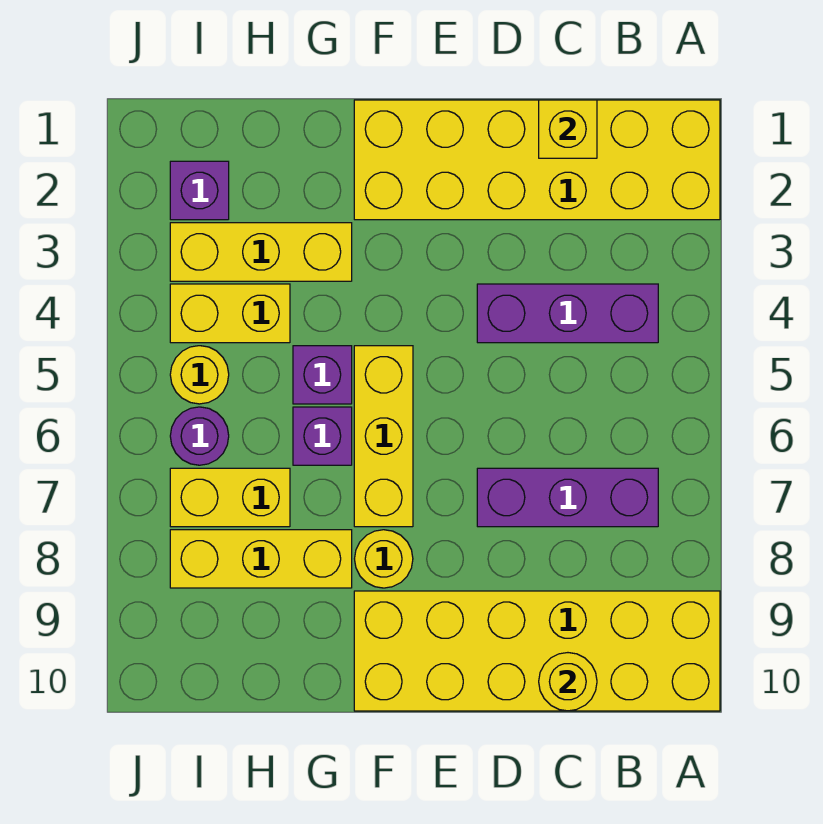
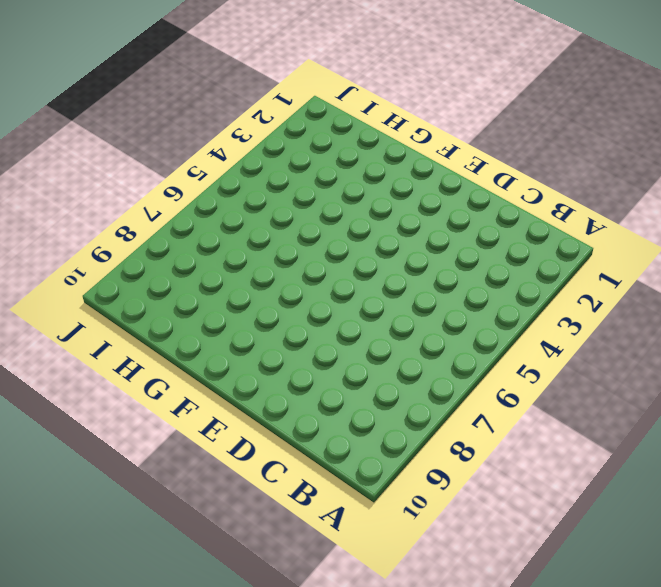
none -> yellow brick A1:F2 level 1
none -> yellow brick A9:F10 level 1
none -> purple brick B4:D4 level 1

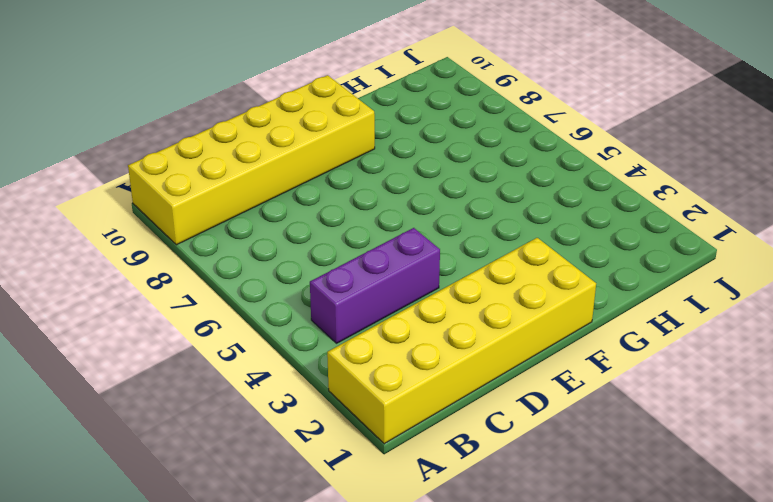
none -> purple brick B7:D7 level 1
none -> yellow brick F5:F7 level 1
none -> yellow round brick F8 level 1

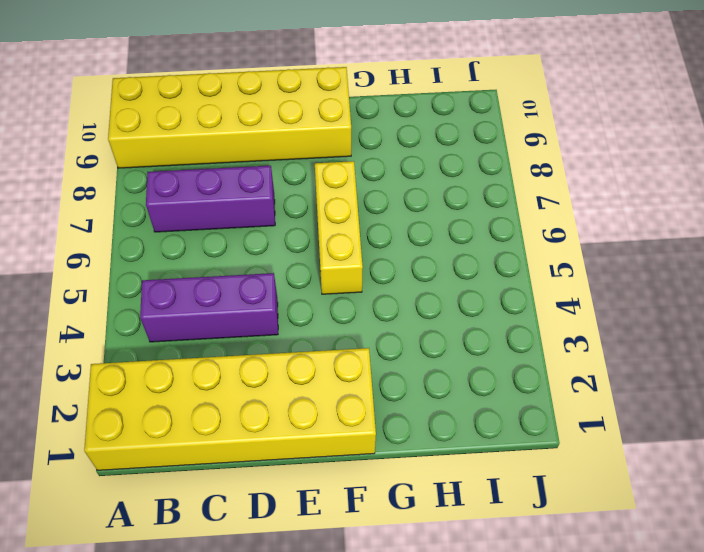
none -> yellow round brick F8 level 1
none -> yellow brick G3:I3 level 1
none -> purple brick G5 level 1

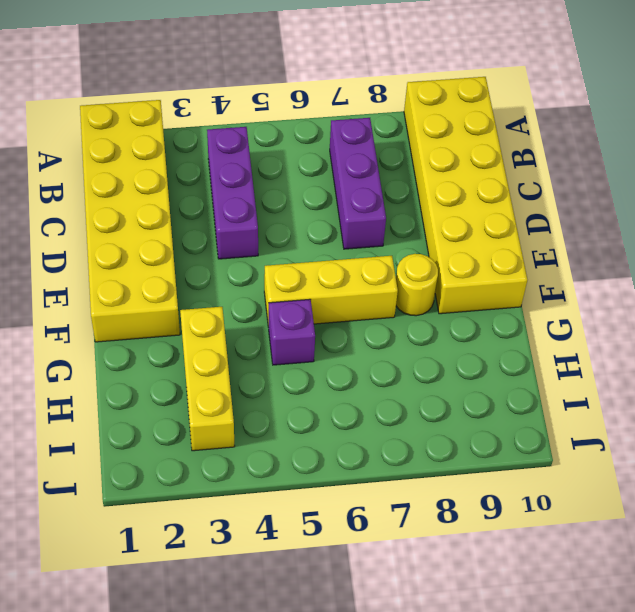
none -> purple brick G6 level 1
none -> yellow brick G8:I8 level 1
none -> yellow brick H4:I4 level 1

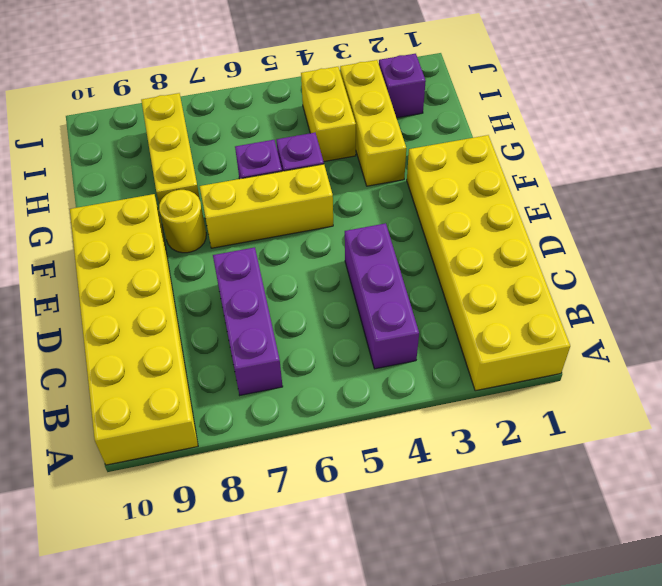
none -> yellow brick H7:I7 level 1
none -> yellow round brick I5 level 1
none -> purple round brick I6 level 1

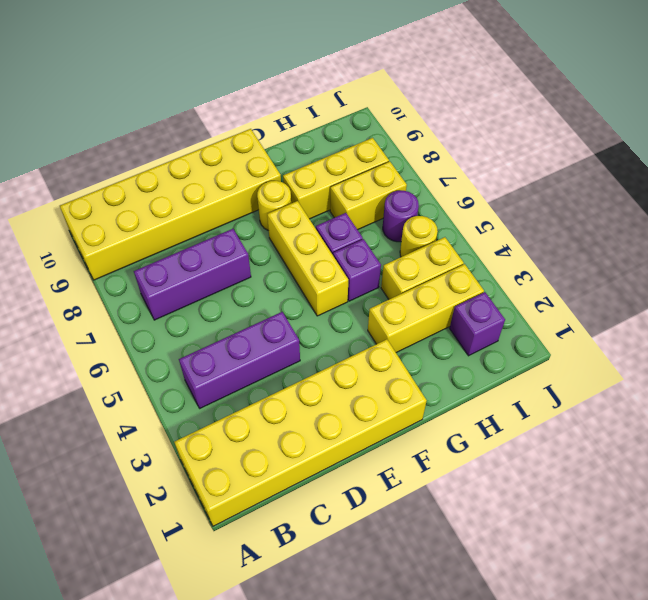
none -> yellow brick C1 level 2
none -> yellow round brick C10 level 2

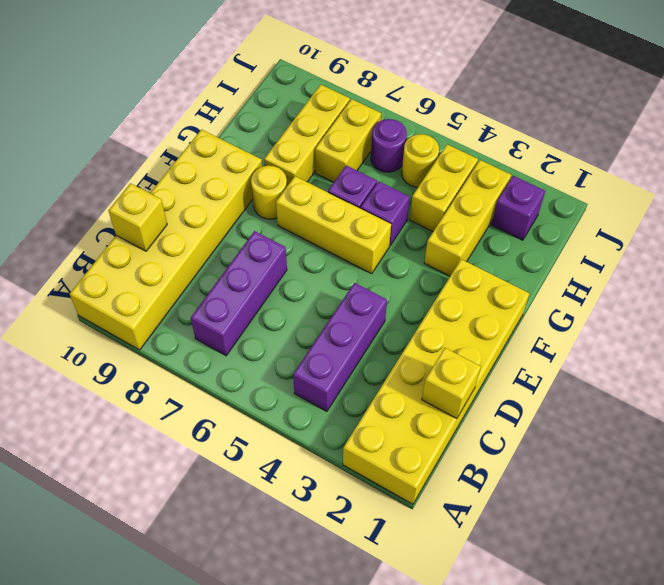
yellow brick C10 level 2 -> yellow round brick C10 level 2

